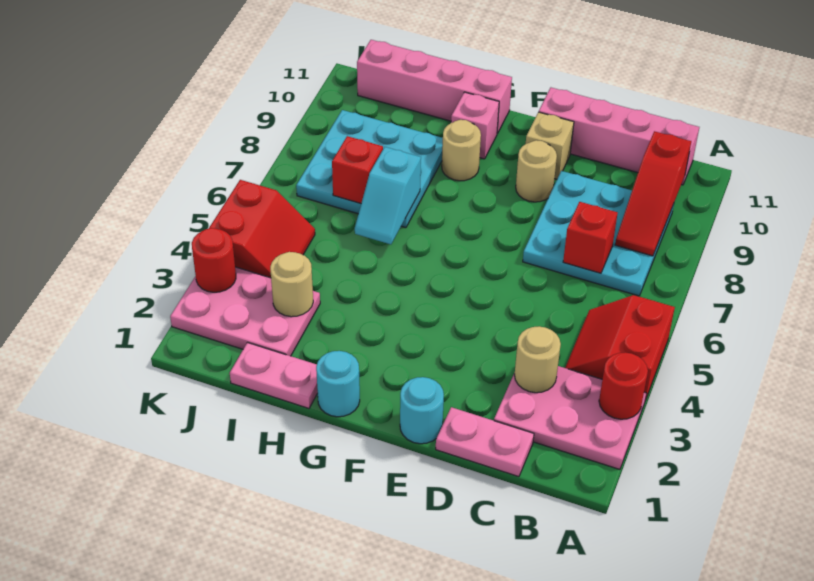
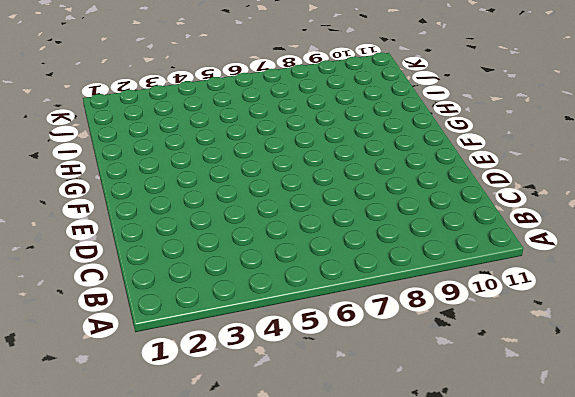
none -> pink plate A2:C3 level 1
none -> red slope A4:B5 level 1 top A
none -> cyan plate B7:D9 level 1

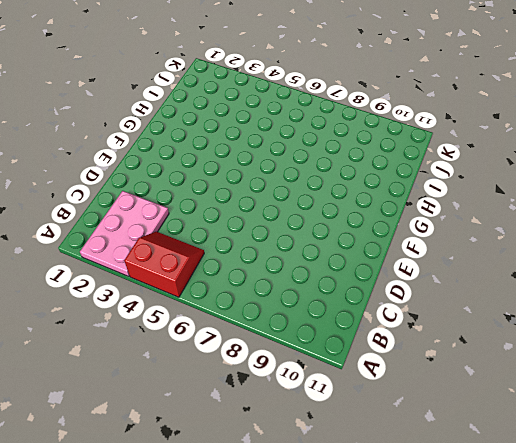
none -> cyan plate B7:D9 level 1
none -> pink brick B11:E11 level 1
none -> pink plate C1:D1 level 1

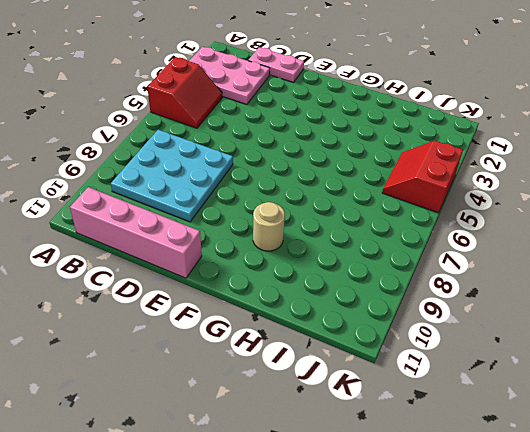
none -> cyan round brick E1 level 1
none -> tan round brick E9 level 1
none -> tan brick E10 level 1

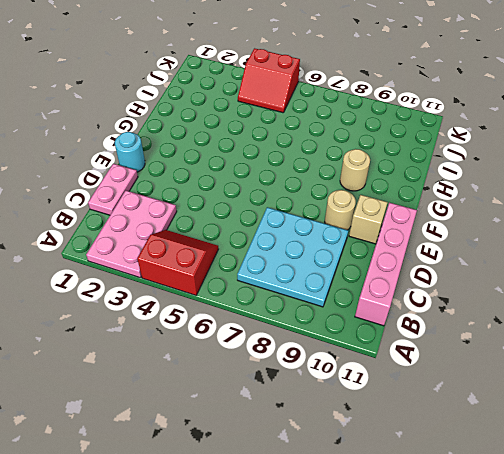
none -> cyan round brick G1 level 1
none -> pink brick G10 level 1
none -> pink brick G11:J11 level 1

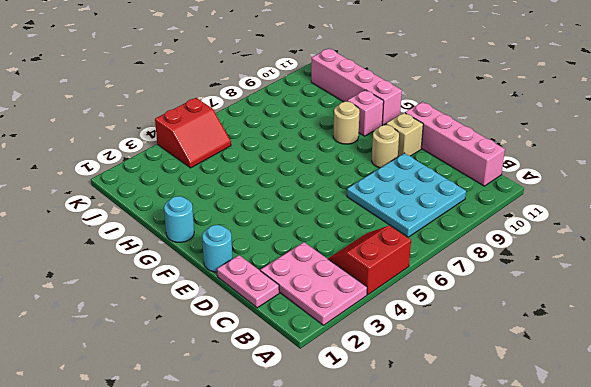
none -> pink plate H1:I1 level 1
none -> cyan plate H7:J9 level 1
none -> pink plate I2:K3 level 1

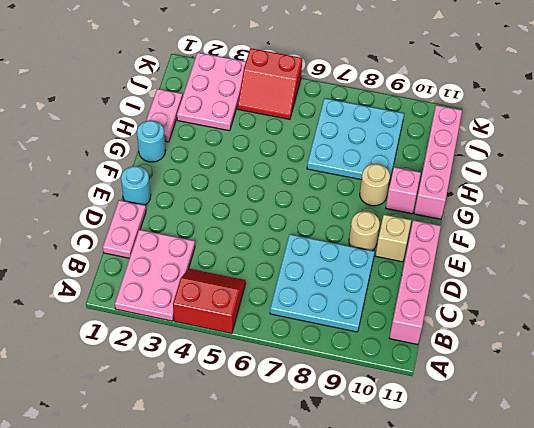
none -> red round brick A3 level 2
none -> red slope B8:B10 level 2 top 10
none -> tan round brick C3 level 2

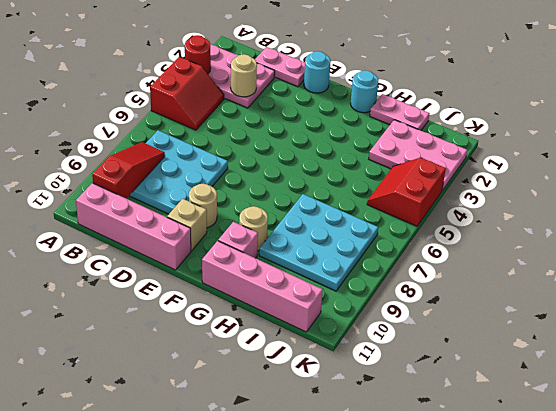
none -> red brick C7 level 2
none -> cyan slope H6:H7 level 2 top 7
none -> tan round brick I3 level 2

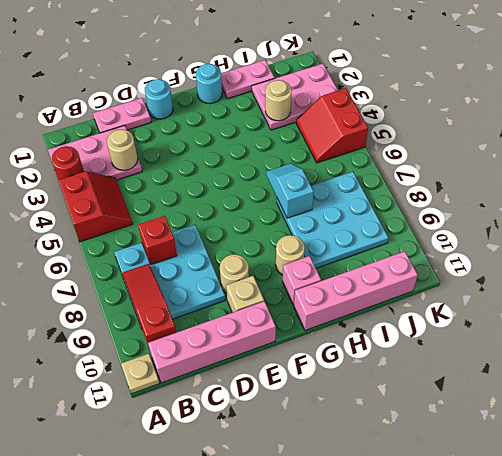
tan plate A11 level 1 -> none
none -> red brick I7 level 2
none -> red round brick K3 level 2

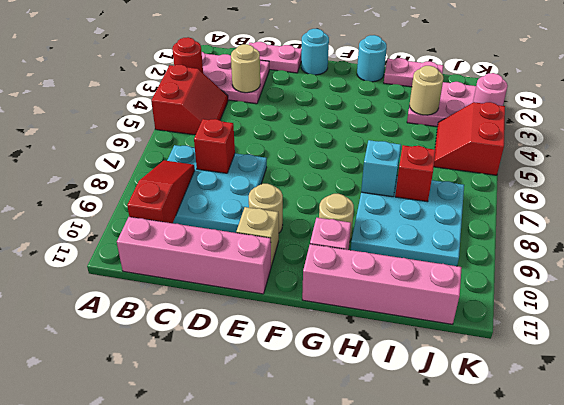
pink round brick K3 level 2 -> red round brick K3 level 2

